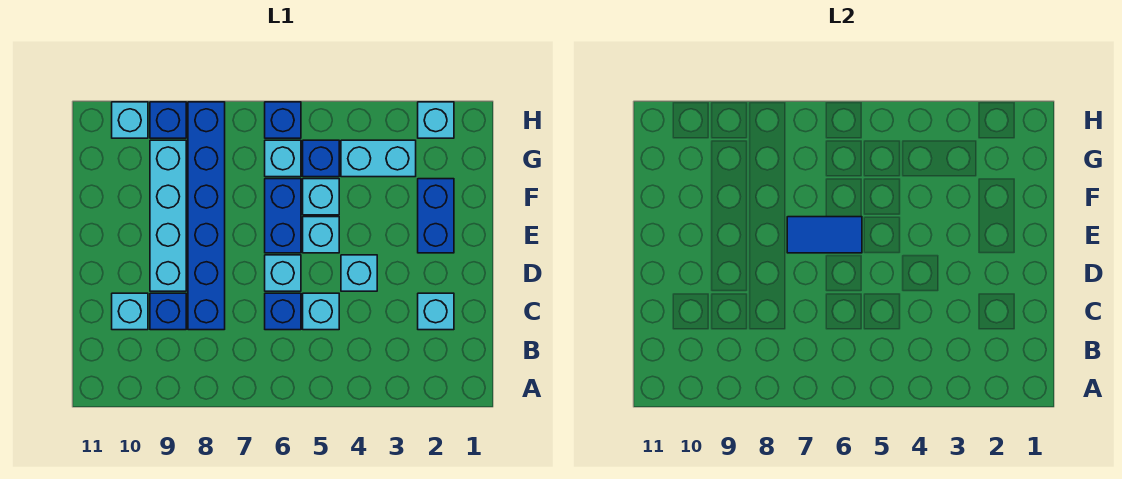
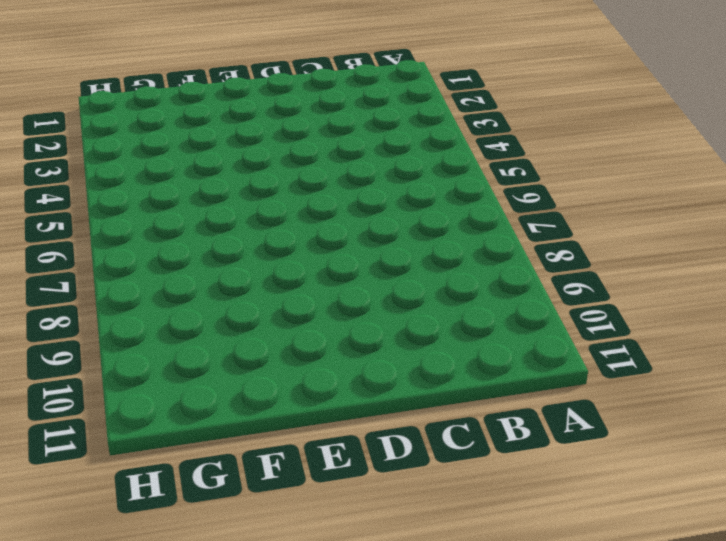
none -> cyan brick C2 level 1
none -> cyan brick C5 level 1
none -> blue brick C6 level 1

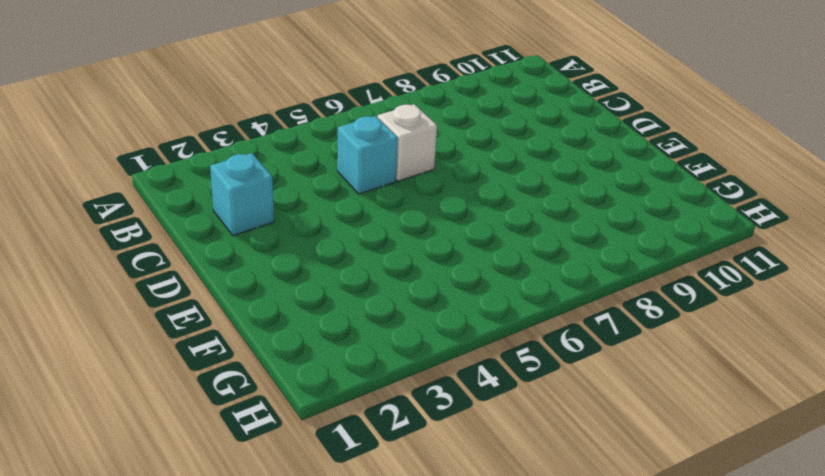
white brick C6 level 1 -> blue brick C6 level 1
none -> blue brick C8:H8 level 1
none -> blue brick C9 level 1
none -> cyan brick C10 level 1

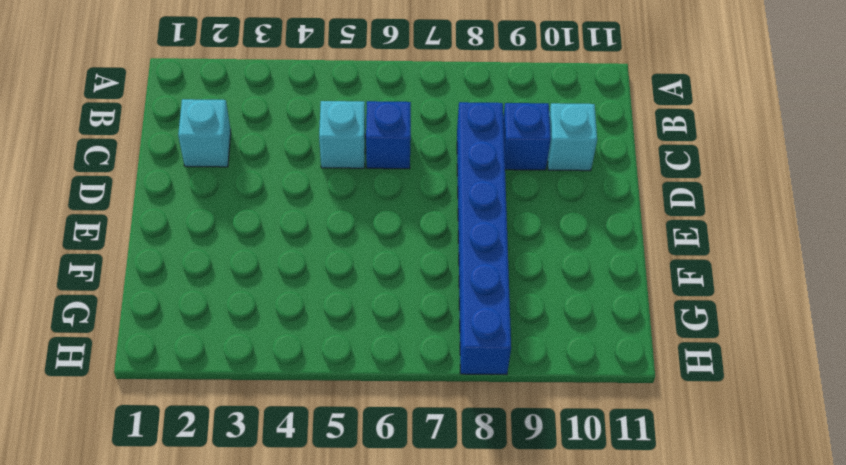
none -> cyan brick D4 level 1
none -> cyan brick D6 level 1
none -> cyan brick D9:G9 level 1

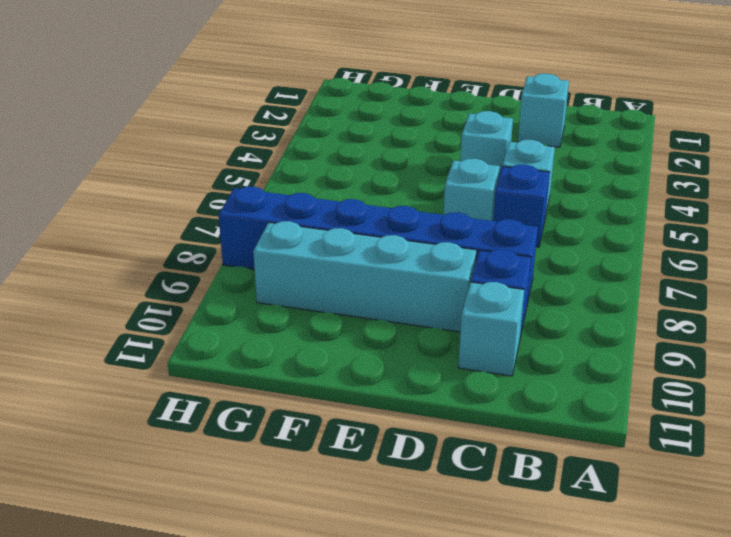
none -> blue brick E2:F2 level 1
none -> cyan brick E5 level 1
none -> blue brick E6:F6 level 1

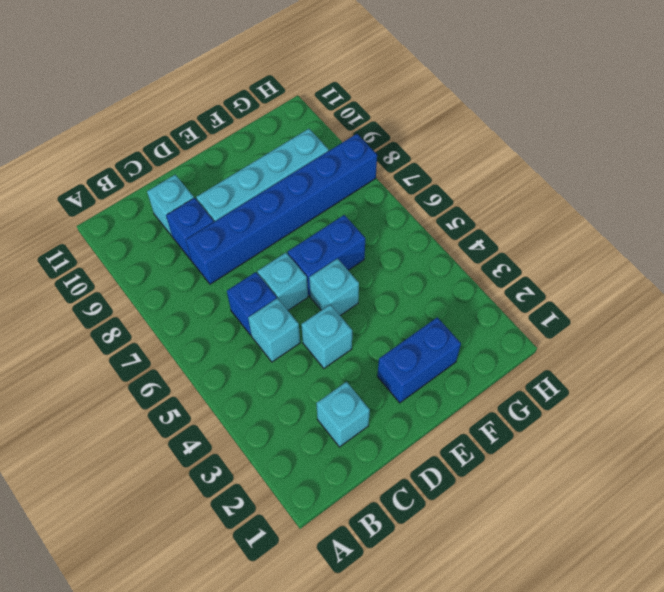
none -> cyan brick F5 level 1
none -> cyan brick G3:G4 level 1
none -> blue brick G5 level 1

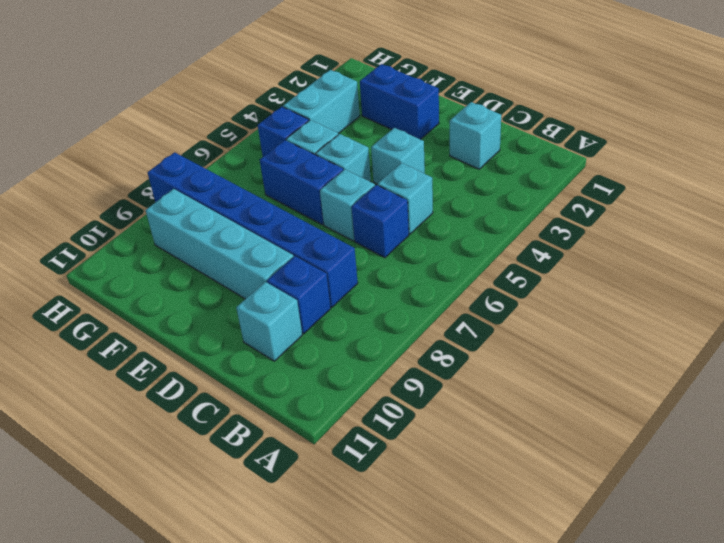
none -> cyan brick G6 level 1
none -> cyan brick H2 level 1
none -> blue brick H6 level 1

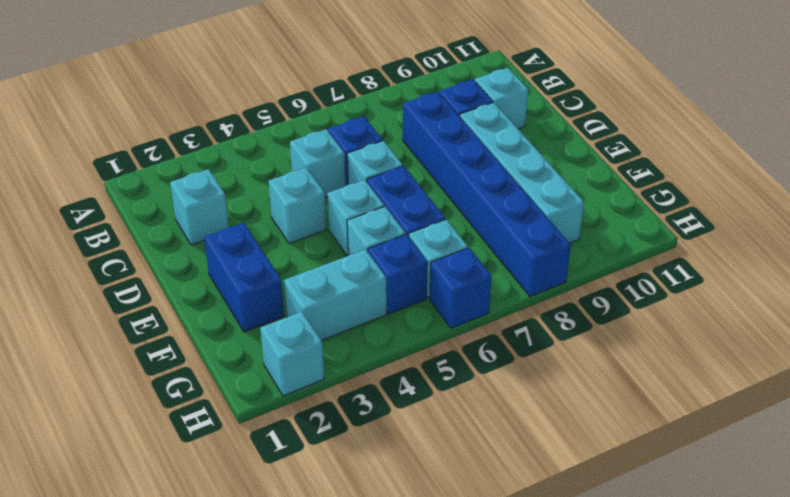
none -> blue brick H9 level 1
none -> cyan brick H10 level 1
none -> blue tile E6:E7 level 2

